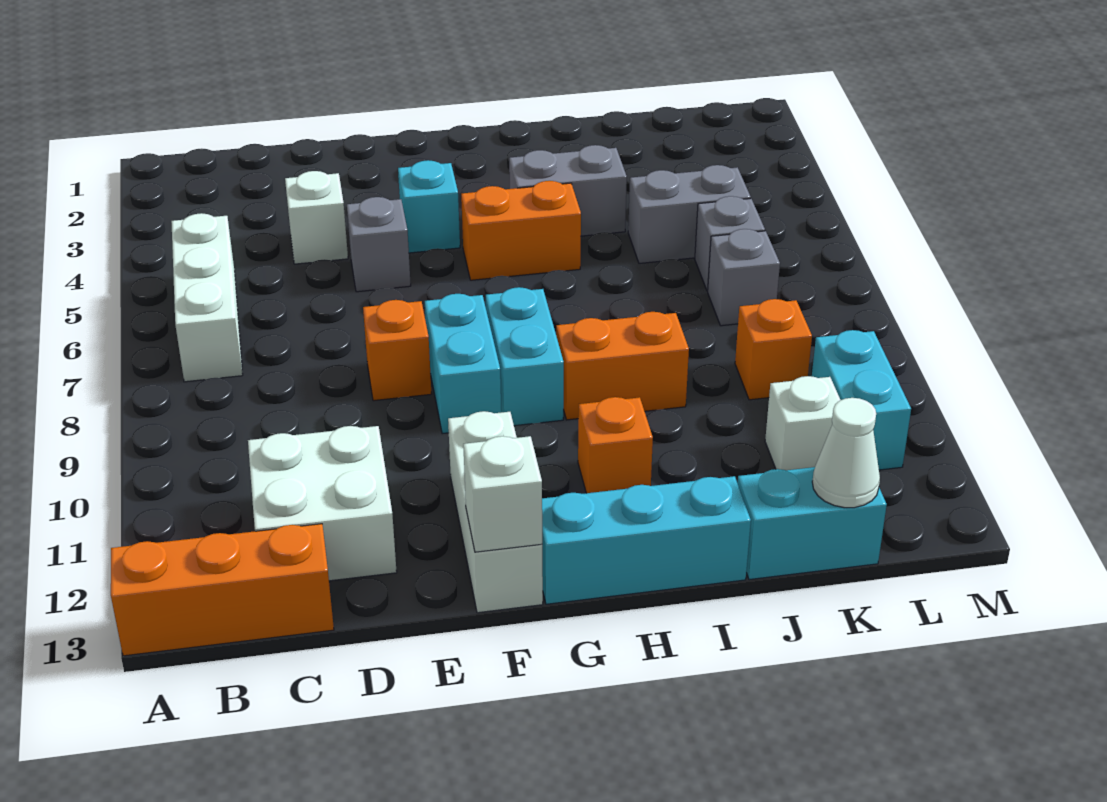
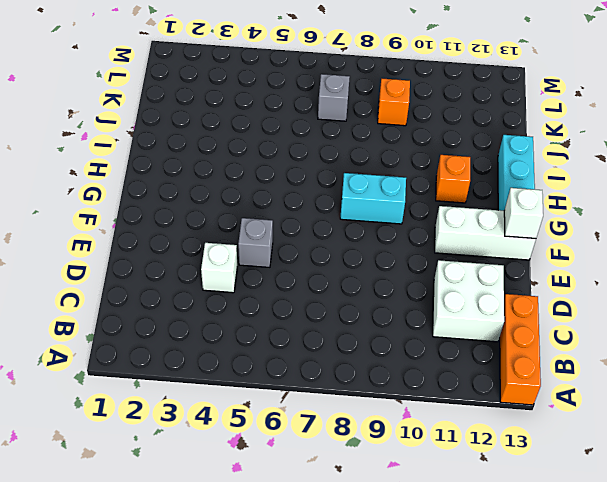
none -> white brick B5:B7 level 1
none -> orange brick E8 level 1
none -> cyan brick F4 level 1

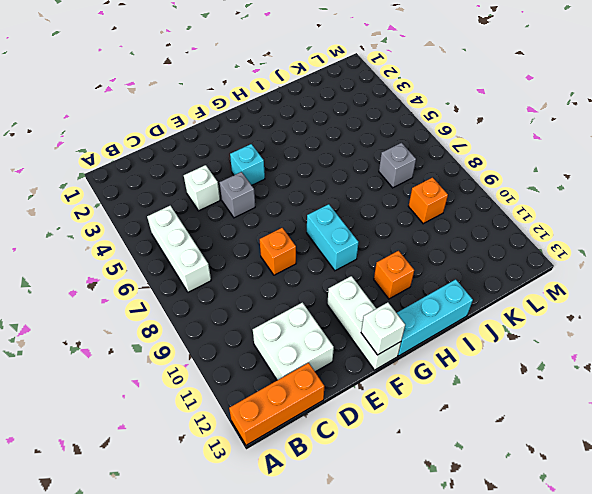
none -> cyan brick F8:F9 level 1
none -> orange brick G5:H5 level 1
none -> grey brick H4:I4 level 1

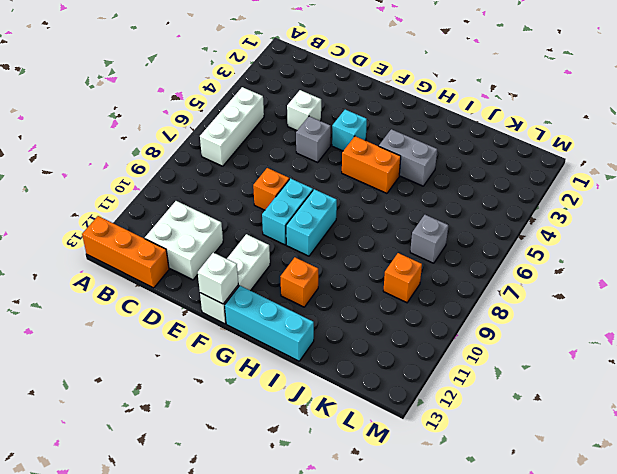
none -> orange brick H9:I9 level 1
none -> grey brick J5:K5 level 1
none -> cyan brick J13:K13 level 1

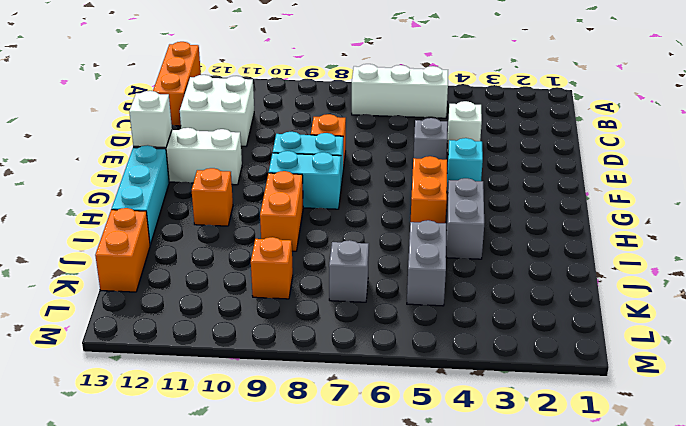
orange brick J13:K13 level 1 -> cyan brick J13:K13 level 1
none -> grey brick K6 level 1
none -> white brick K11 level 1
none -> cyan brick L10:L11 level 1

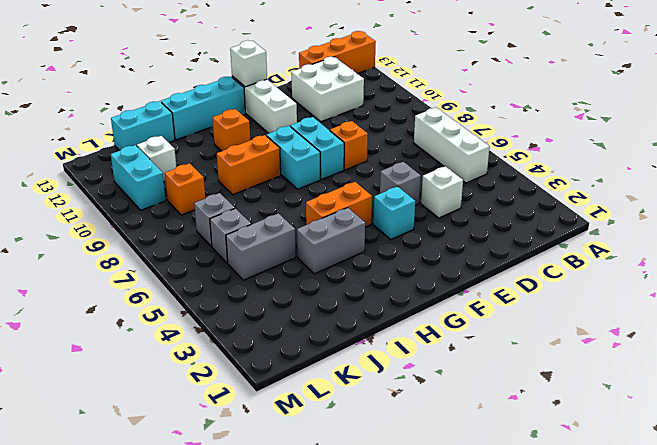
none -> white cone K13 level 2

